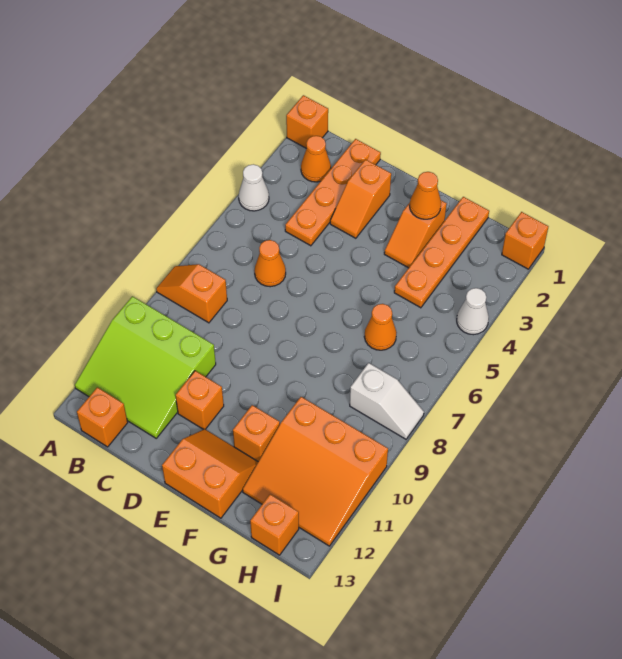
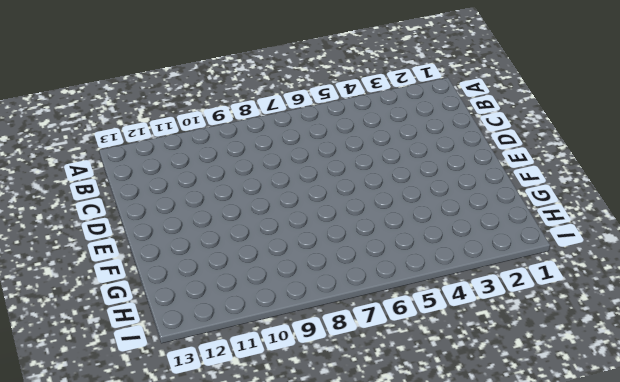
none -> orange brick A1 level 1
none -> white cone A4 level 1
none -> orange slope A8:B8 level 1 top B

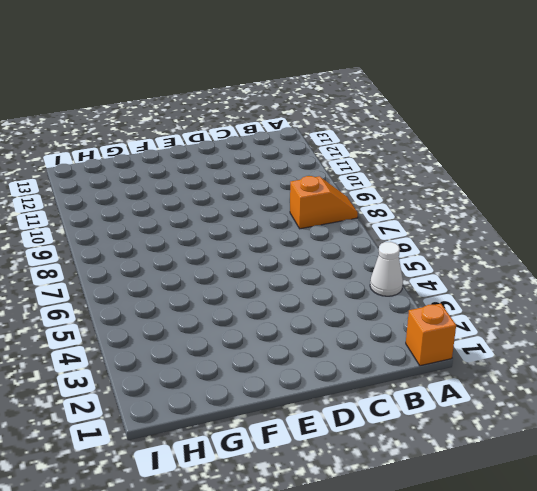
none -> lime slope A10:C12 level 1 top 10
none -> orange cone B2 level 1
none -> orange brick B13 level 1

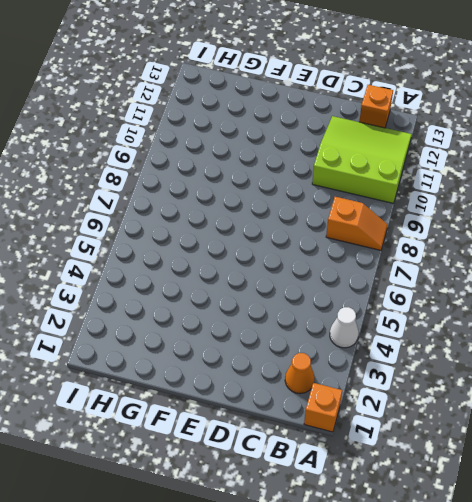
none -> orange plate C1:C4 level 1
none -> orange cone C6 level 1
none -> orange slope D2:D3 level 1 top 2

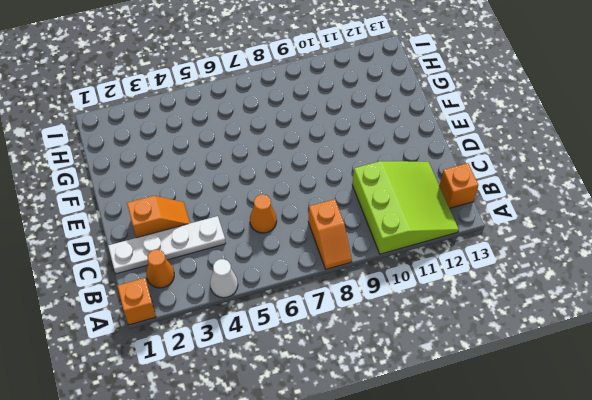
white plate C1:C4 level 1 -> orange plate C1:C4 level 1
none -> orange brick D11 level 1
none -> orange slope E12:F13 level 1 top 13
none -> orange slope F2:F3 level 1 top 2

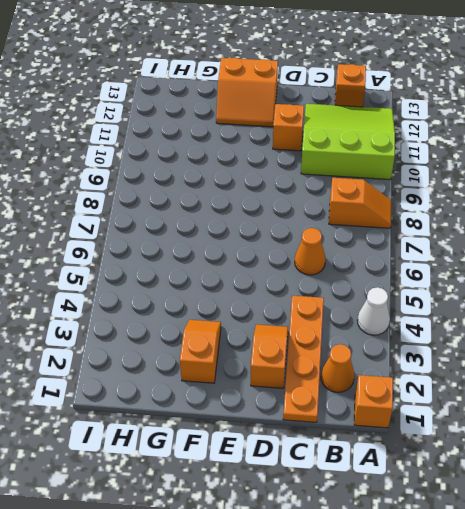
none -> orange brick F11 level 1
none -> orange plate G1:G4 level 1
none -> orange cone G6 level 1

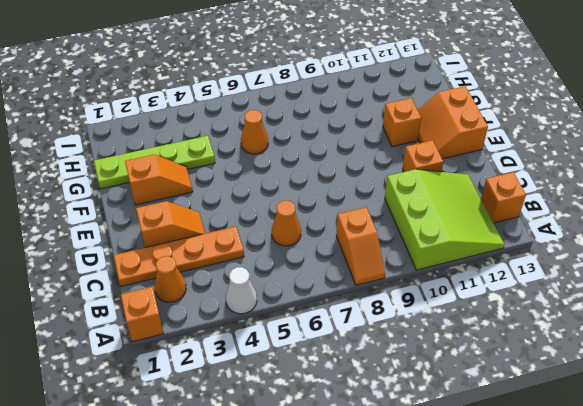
lime plate G1:G4 level 1 -> orange plate G1:G4 level 1
none -> orange slope G10:I12 level 1 top 10
none -> white slope H8:I8 level 1 top H
none -> orange brick H13 level 1

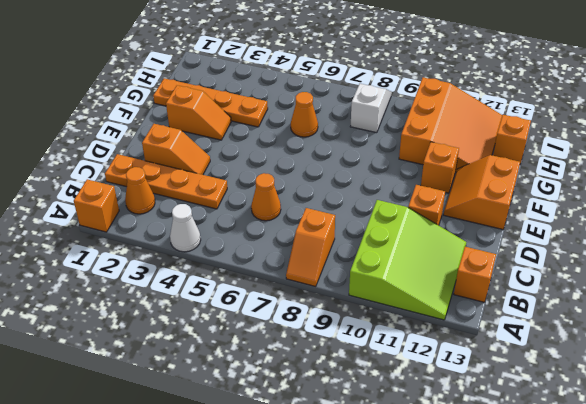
none -> orange brick I1 level 1
none -> white cone I4 level 1
none -> orange cone F2 level 2

